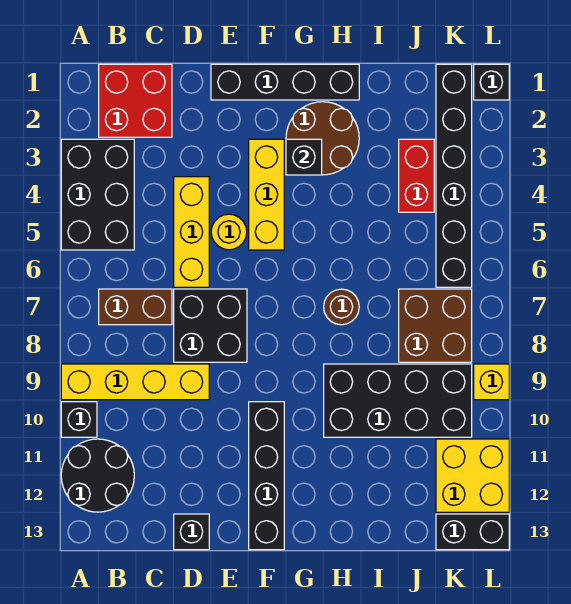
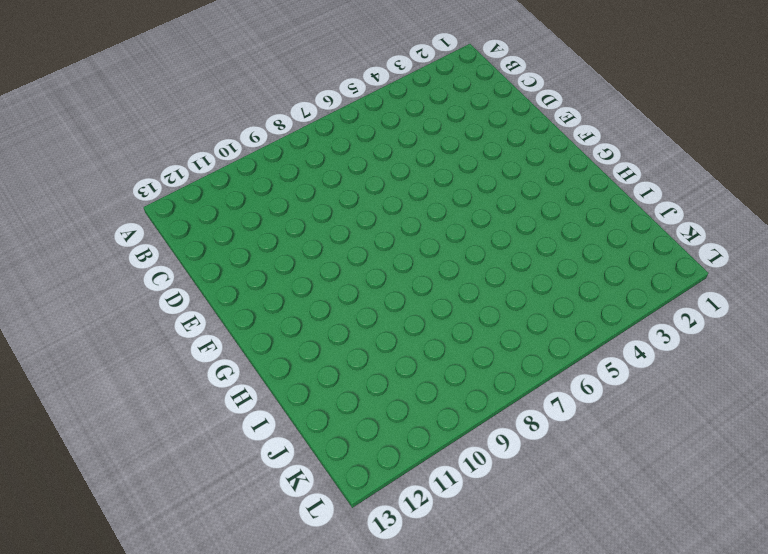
none -> black brick A3:B5 level 1
none -> yellow brick A9:D9 level 1
none -> black brick A10 level 1

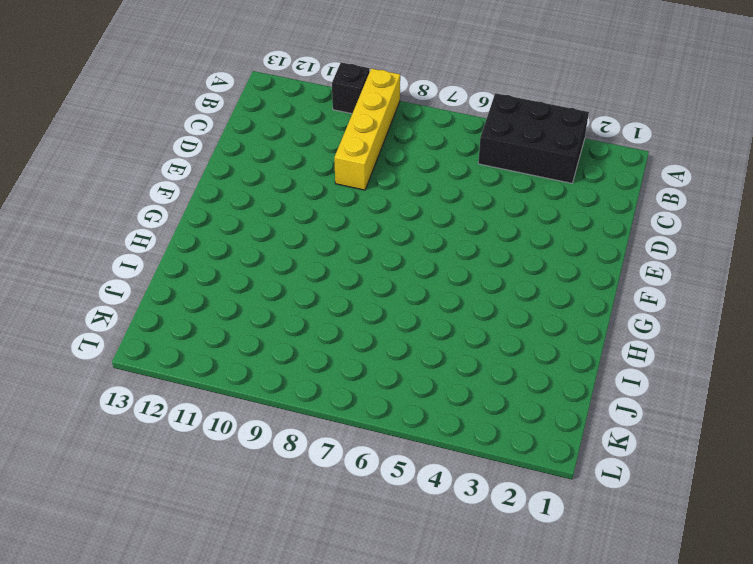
none -> black round brick A11:B12 level 1
none -> red brick B1:C2 level 1
none -> brown brick B7:C7 level 1

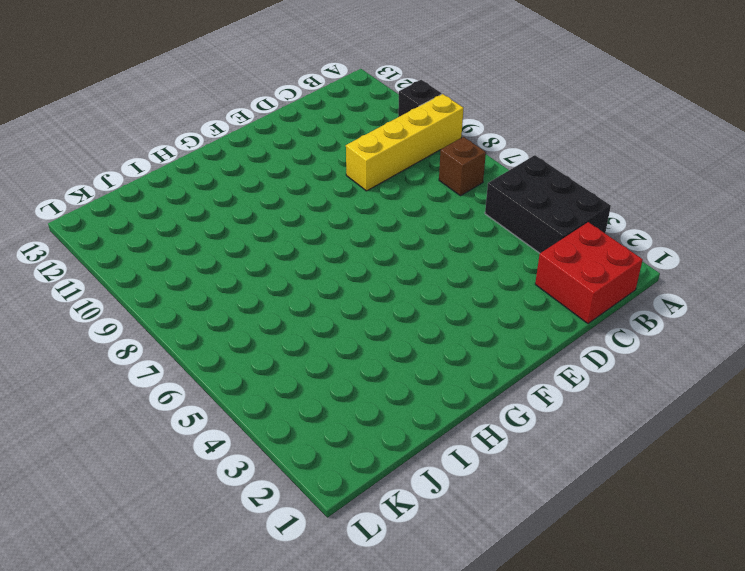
brown brick B7 level 1 -> brown brick B7:C7 level 1
none -> black round brick A11:B12 level 1
none -> yellow brick D4:D6 level 1
none -> black brick D7:E8 level 1

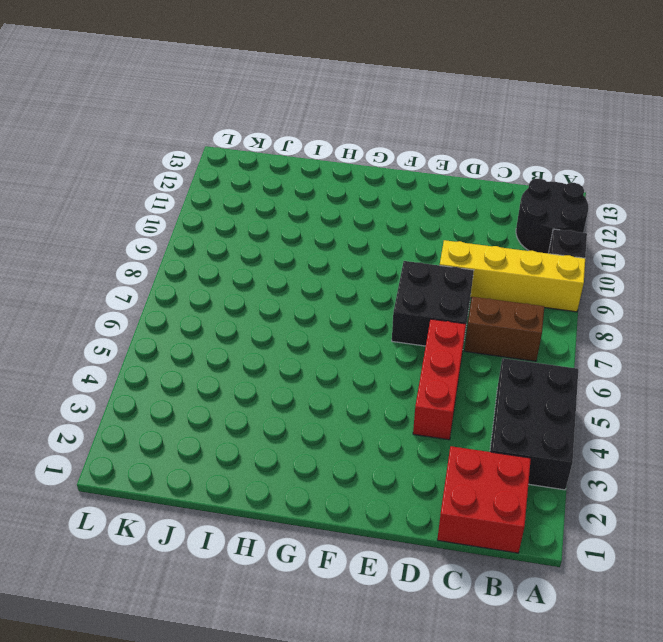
red brick D4:D6 level 1 -> yellow brick D4:D6 level 1
none -> black brick D13 level 1
none -> black brick E1:H1 level 1
none -> yellow round brick E5 level 1

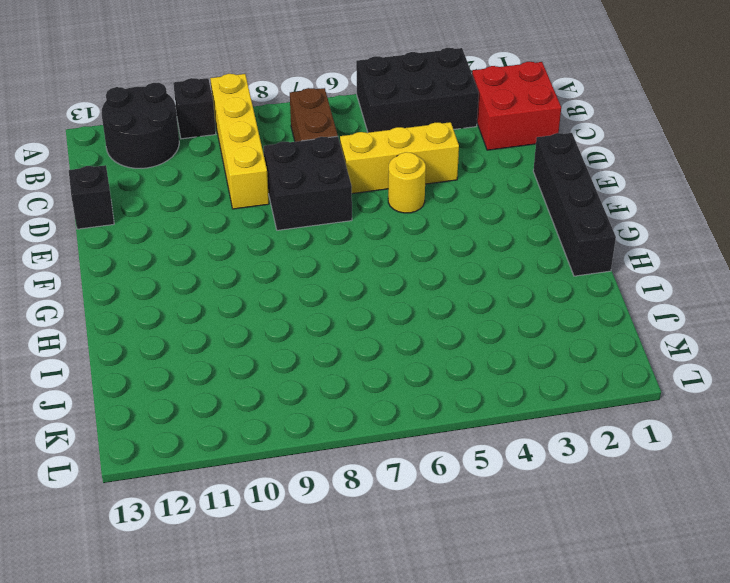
none -> yellow brick F3:F5 level 1
none -> black brick F10:F13 level 1
none -> brown round brick G2:H3 level 1

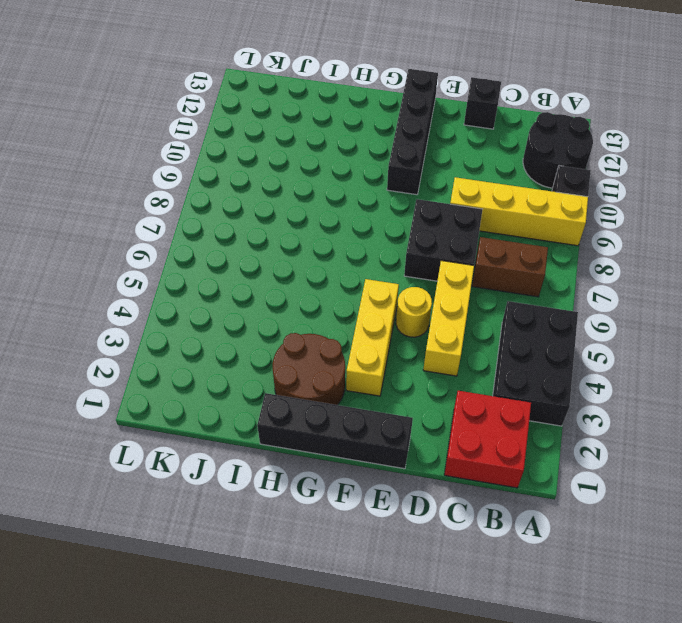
none -> brown round brick H7 level 1
none -> black brick H9:K10 level 1
none -> red brick J3:J4 level 1

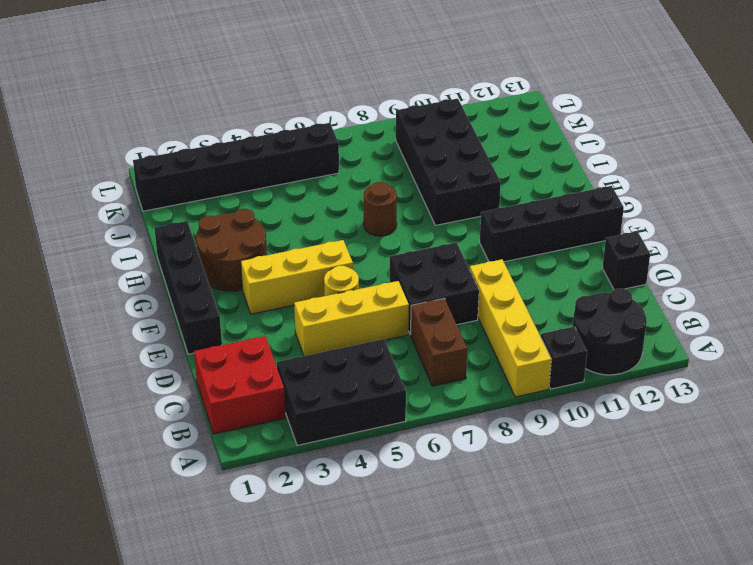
none -> red brick J3:J4 level 1
none -> brown brick J7:K8 level 1
none -> yellow brick K11:L12 level 1

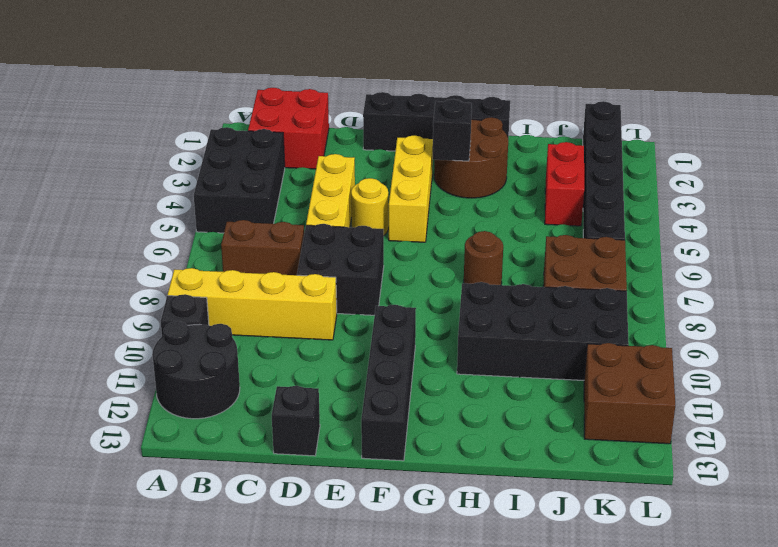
brown brick K11:L12 level 1 -> yellow brick K11:L12 level 1
none -> black brick K13:L13 level 1
none -> black brick L1 level 1
none -> yellow brick L9 level 1

